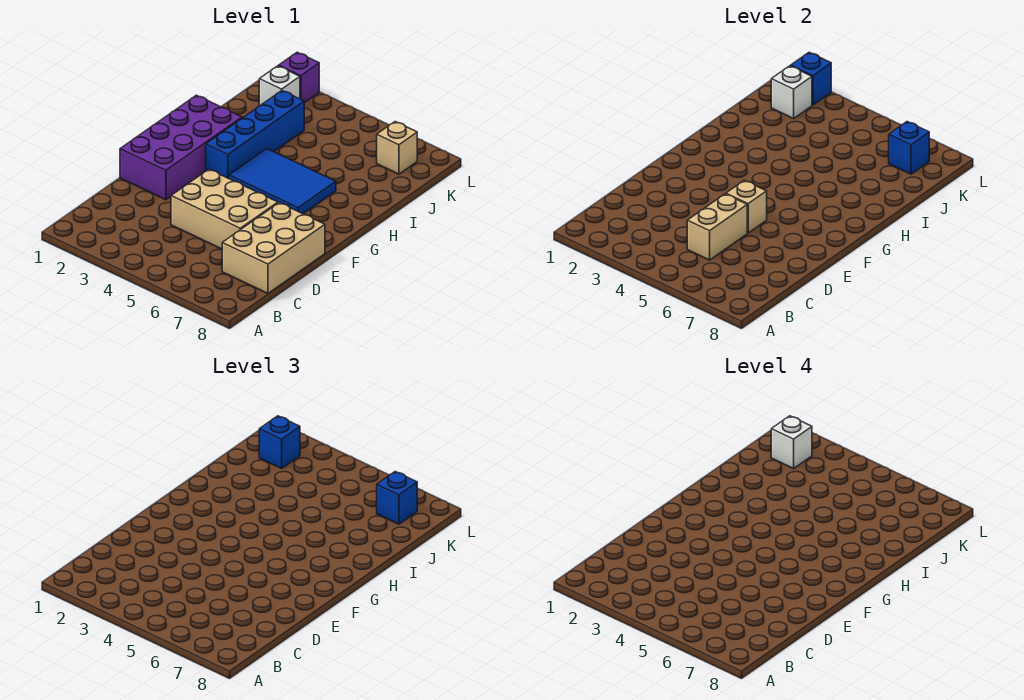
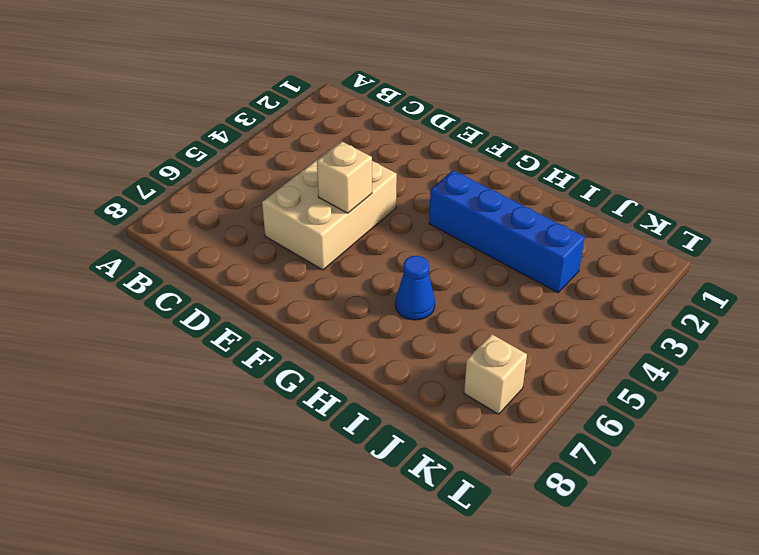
blue cone H6 level 1 -> blue tile G4:H6 level 1
none -> tan brick C7:E8 level 1
none -> purple brick E1:H2 level 1
none -> white brick K2 level 1

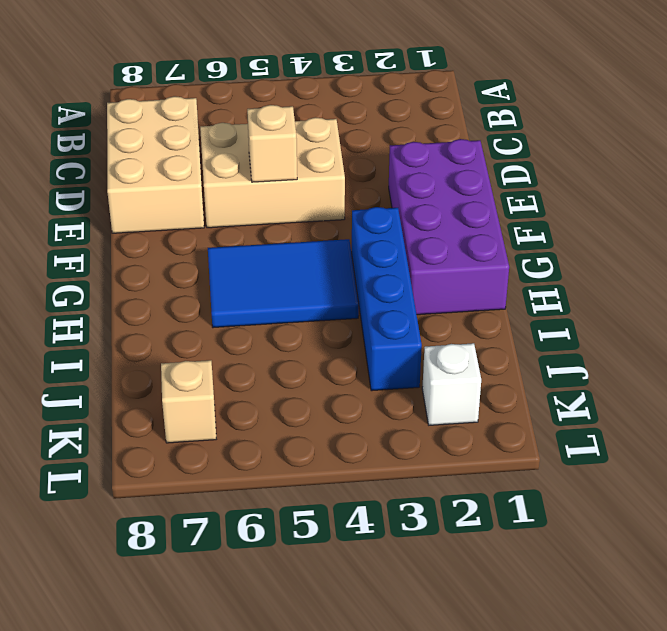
none -> purple brick L2 level 1
none -> tan brick C5:D5 level 2
none -> white brick K2 level 2

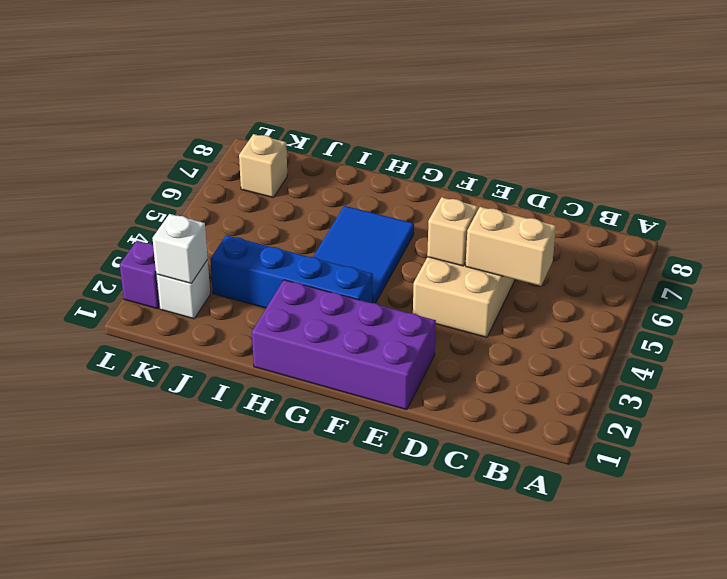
none -> tan brick C7:E8 level 1
none -> blue brick K7 level 2
none -> blue brick L2 level 2

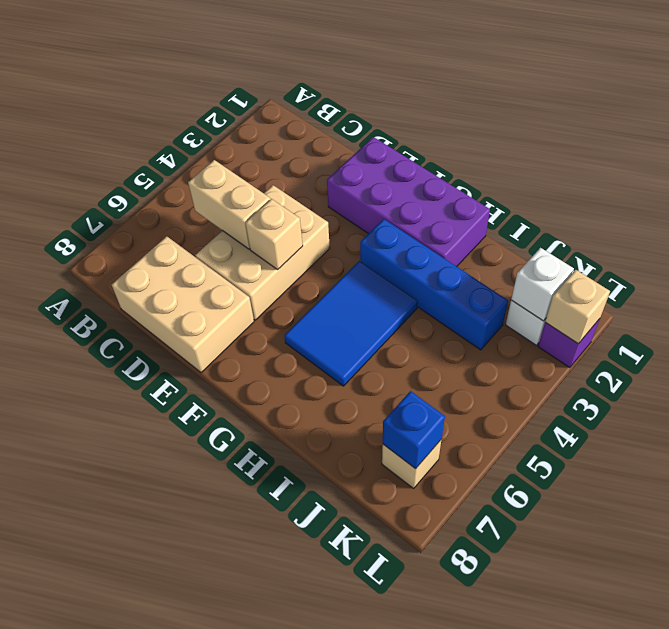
tan brick L2 level 2 -> blue brick L2 level 2
none -> blue brick K2 level 3
none -> blue brick K7 level 3
none -> white brick K2 level 4

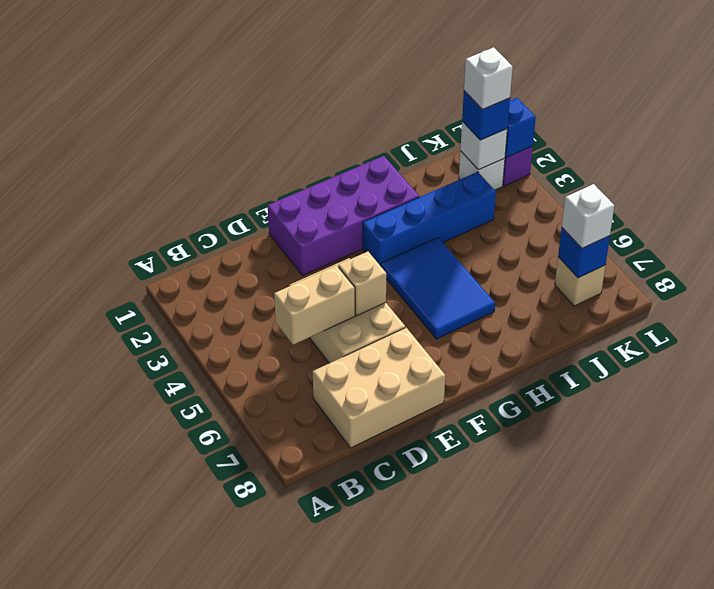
white brick K7 level 3 -> blue brick K7 level 3

